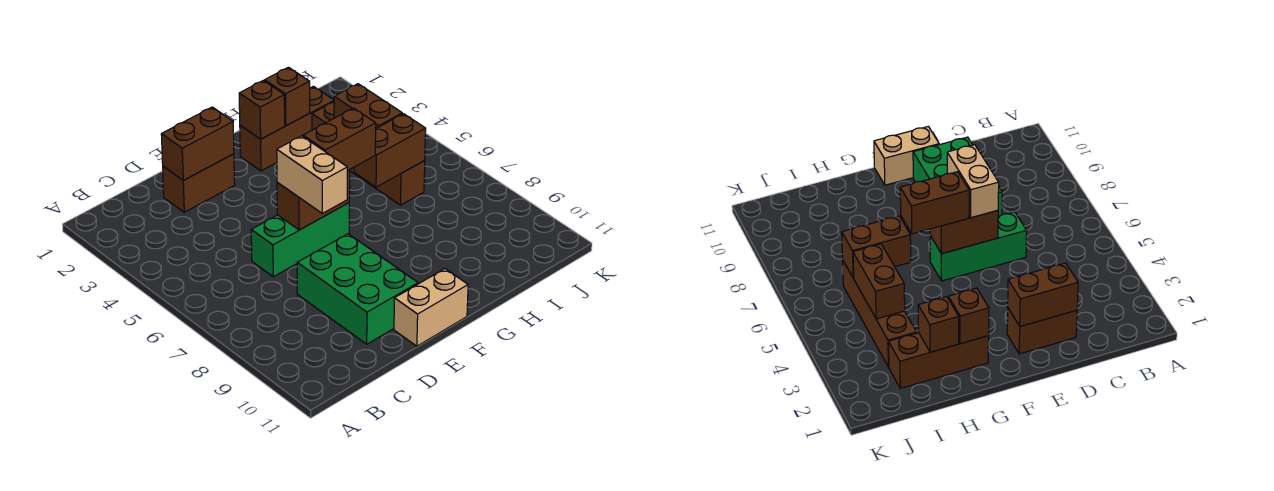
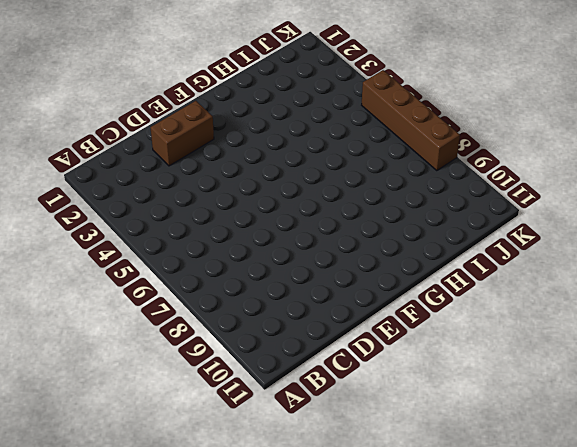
brown brick K5:K8 level 1 -> brown brick I3:I6 level 1
none -> green brick D6:F6 level 1
none -> green brick D8:E10 level 1
none -> tan brick E11:F11 level 1

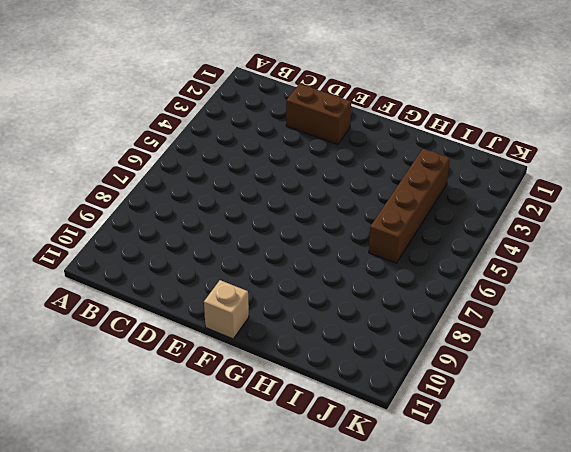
tan brick F11 level 1 -> tan brick E11:F11 level 1
none -> green brick D6:F6 level 1
none -> green brick D8:E10 level 1
none -> brown brick G2:I2 level 1

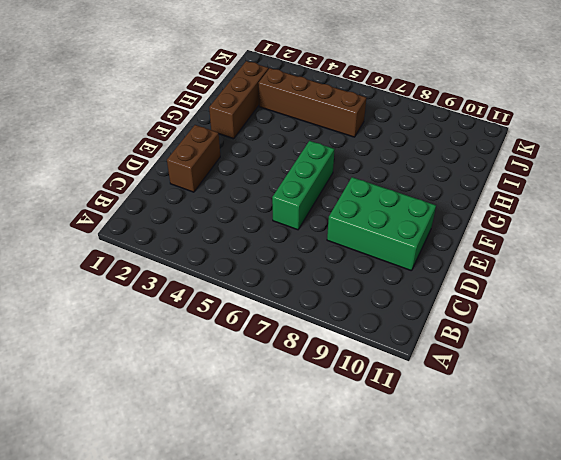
none -> tan brick E11:F11 level 1
none -> brown brick D2:E2 level 2
none -> brown brick E6:F6 level 2

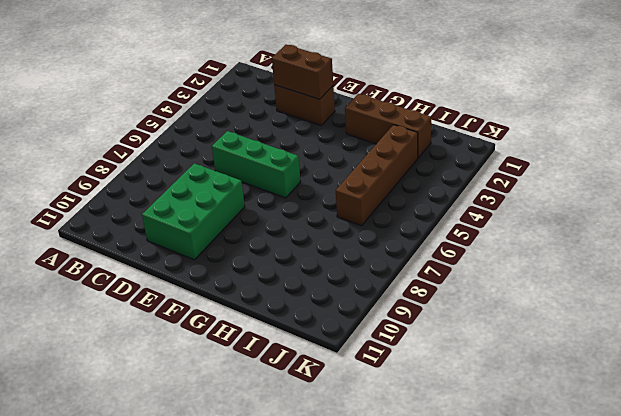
none -> tan brick E11:F11 level 1
none -> brown brick E6:F6 level 2
none -> brown brick G2 level 2

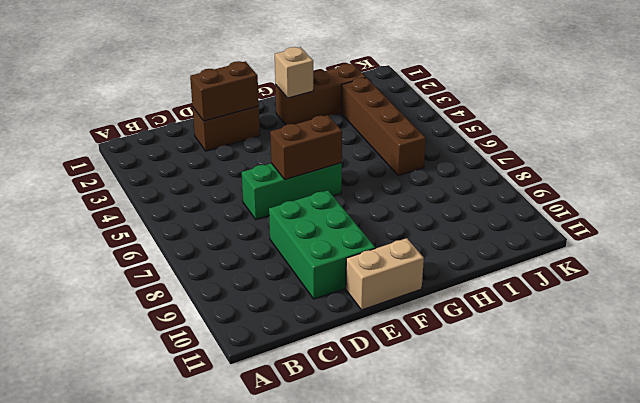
tan brick G2 level 2 -> brown brick G2 level 2
none -> brown brick H2 level 2
none -> brown brick H6:I6 level 2
none -> brown brick I4:I5 level 2

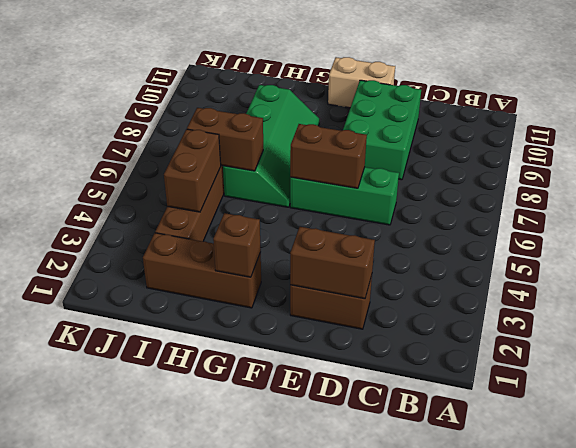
green slope G6:H9 level 1 top H -> none
none -> brown brick H2 level 2
none -> tan brick E6:E7 level 3
none -> brown brick F6:G6 level 3

